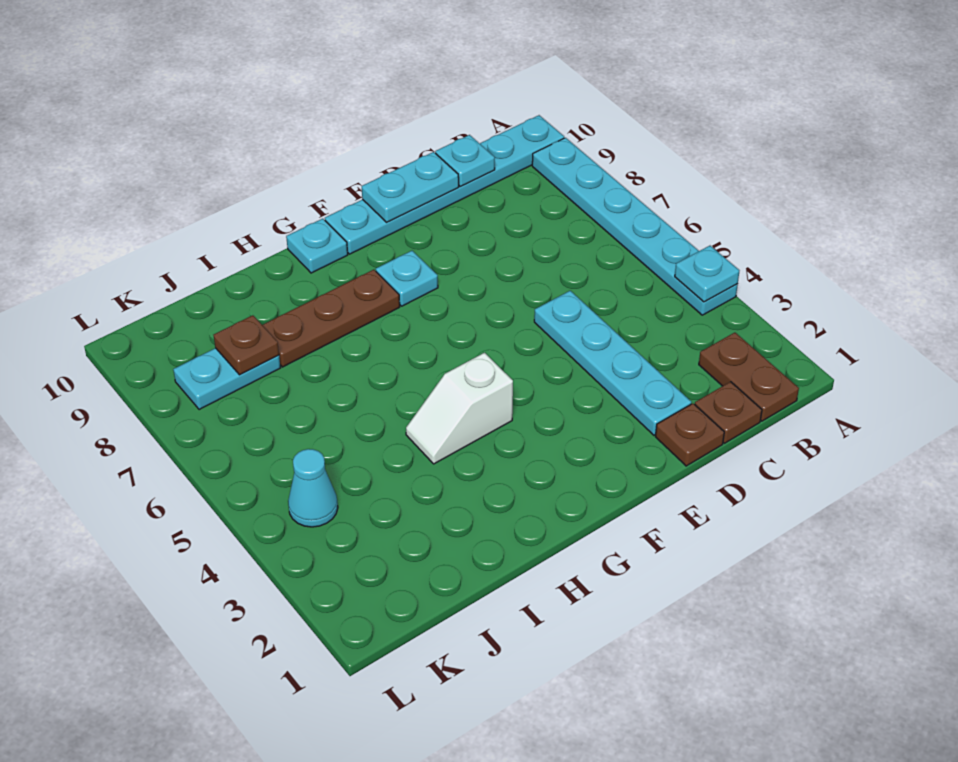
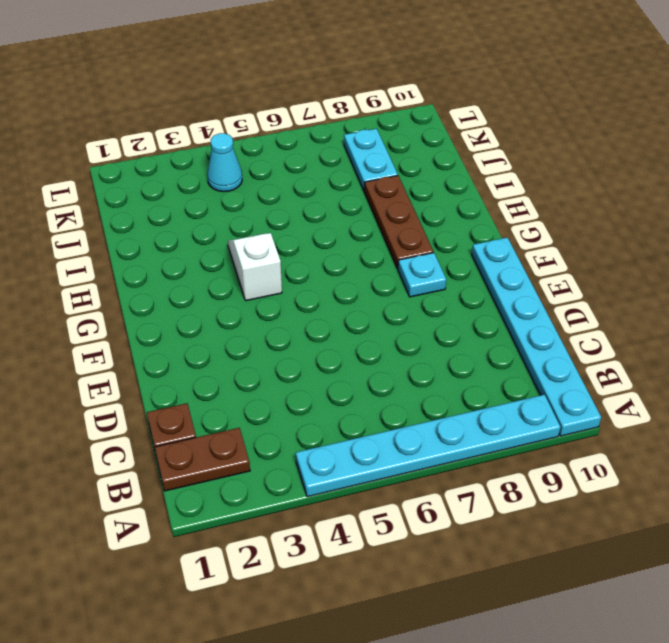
none -> brown plate D1 level 1
none -> cyan plate D2:D5 level 1
none -> cyan plate G10 level 1

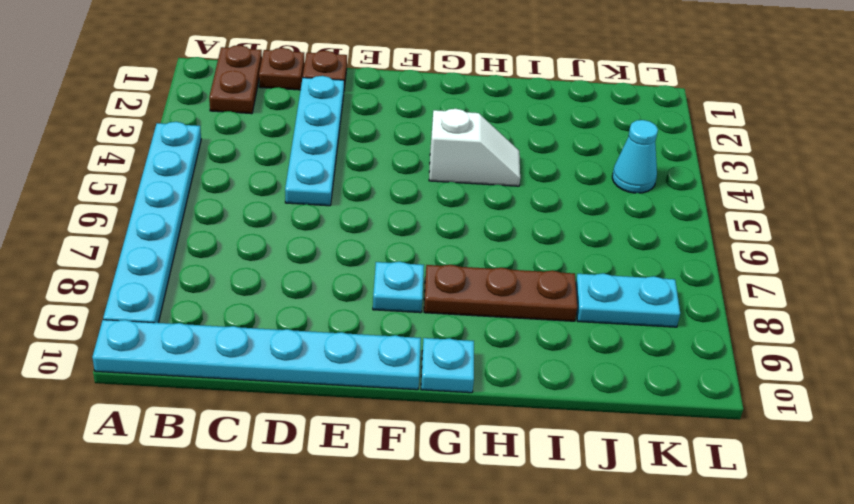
none -> cyan plate A4 level 2
none -> cyan plate C10 level 2
none -> cyan plate D10:E10 level 2

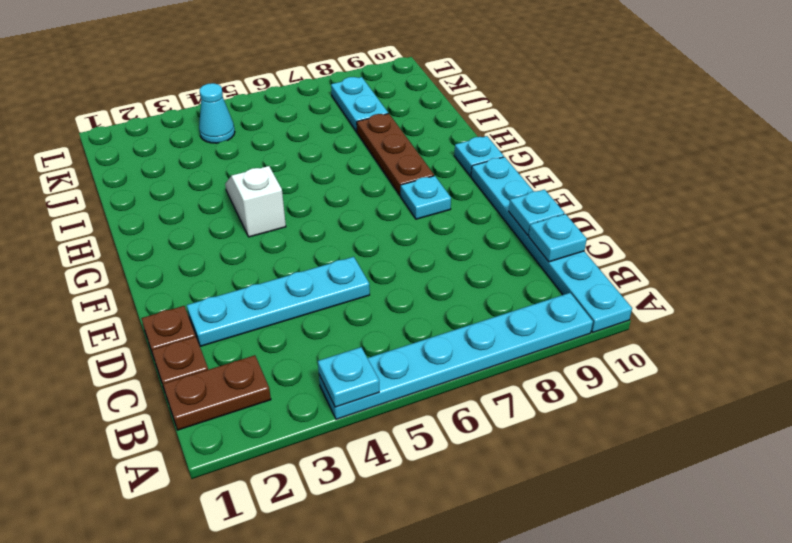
cyan plate D10 level 2 -> cyan plate D10:E10 level 2
none -> brown plate J8 level 2

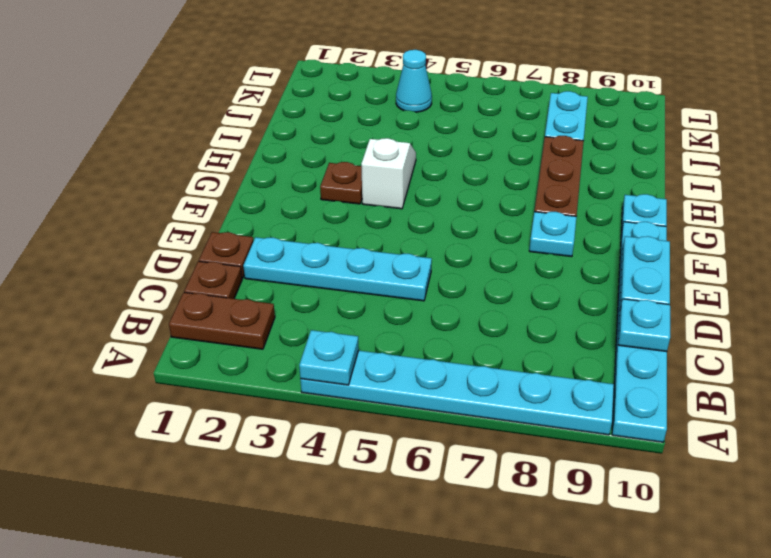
brown plate G3 level 1 -> brown plate J8 level 2

